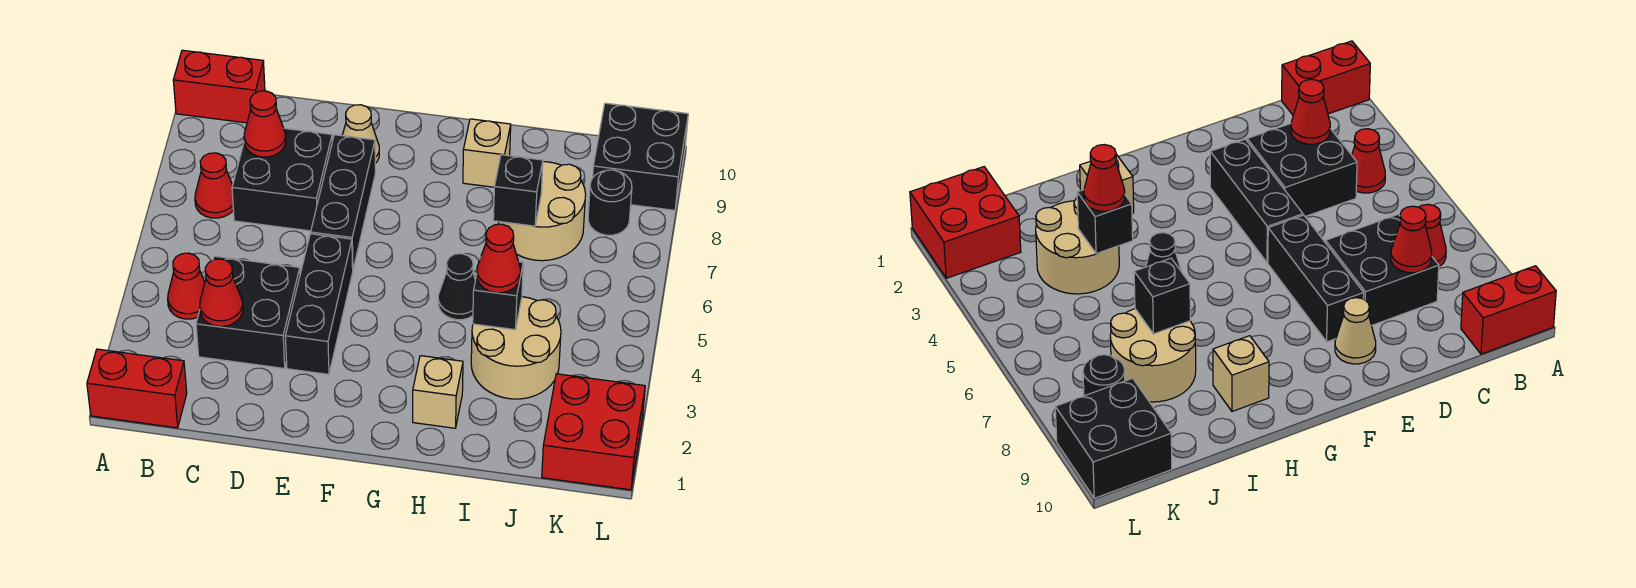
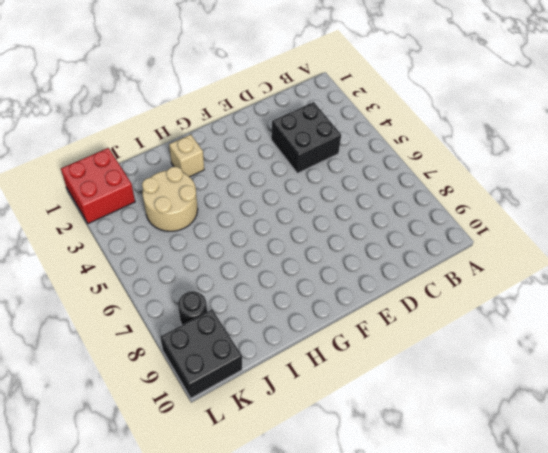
none -> red brick A1:B1 level 1
none -> red brick A10:B10 level 1
none -> red cone B4 level 1

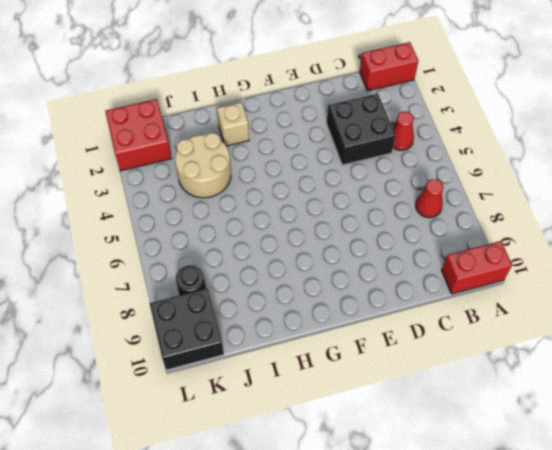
none -> black brick C7:D8 level 1
none -> black brick E3:E5 level 1
none -> black brick E6:E8 level 1

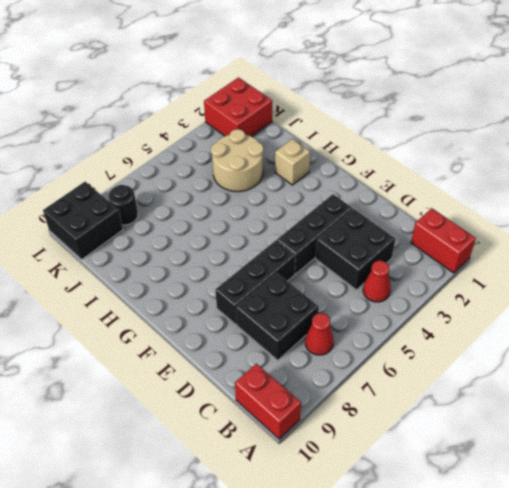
none -> tan cone E9 level 1
none -> black cone H5 level 1
none -> tan brick H9 level 1

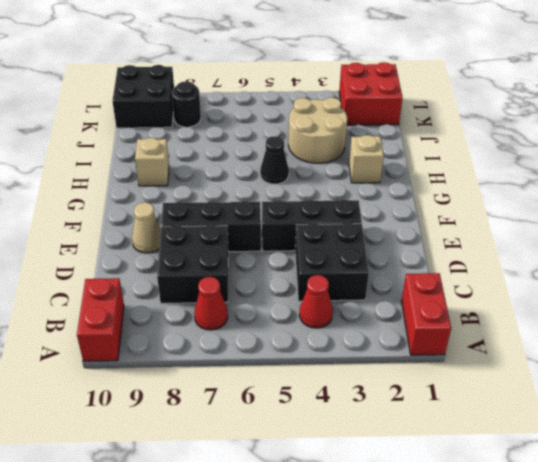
none -> tan round brick I7:J8 level 1
none -> red cone C3 level 2
none -> red cone C8 level 2

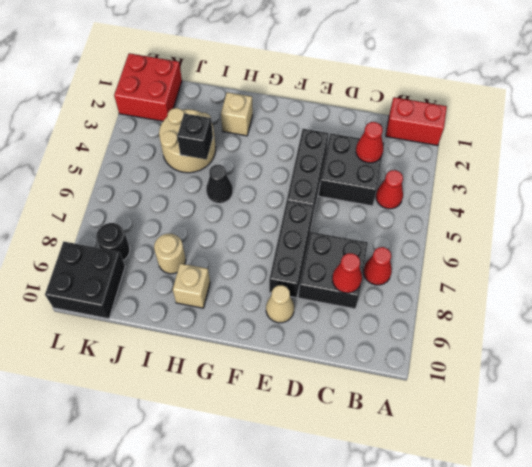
tan round brick I8 level 1 -> tan round brick I7:J8 level 1
none -> red brick A10:B10 level 1
none -> black brick I7 level 2
none -> red cone I4 level 3

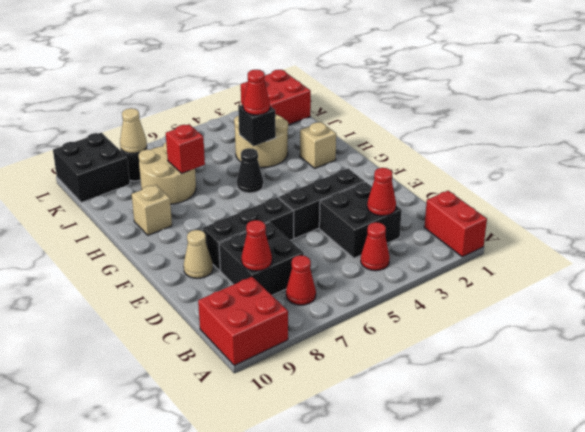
red brick A9:B10 level 1 -> red brick A10:B10 level 1
red brick I7 level 2 -> black brick I7 level 2
tan cone K8 level 2 -> none

